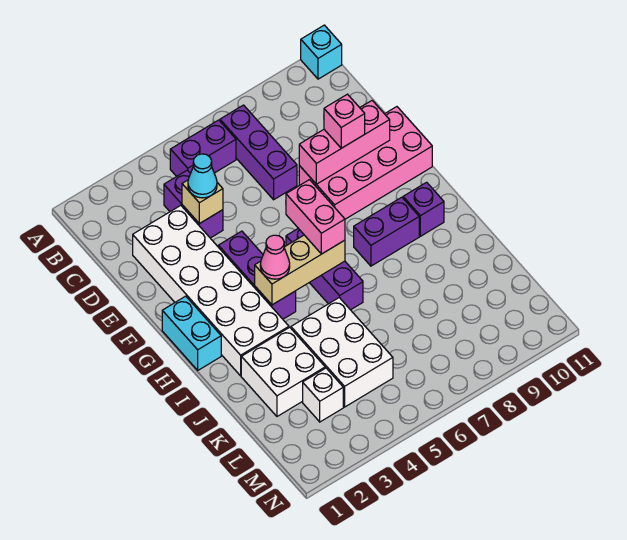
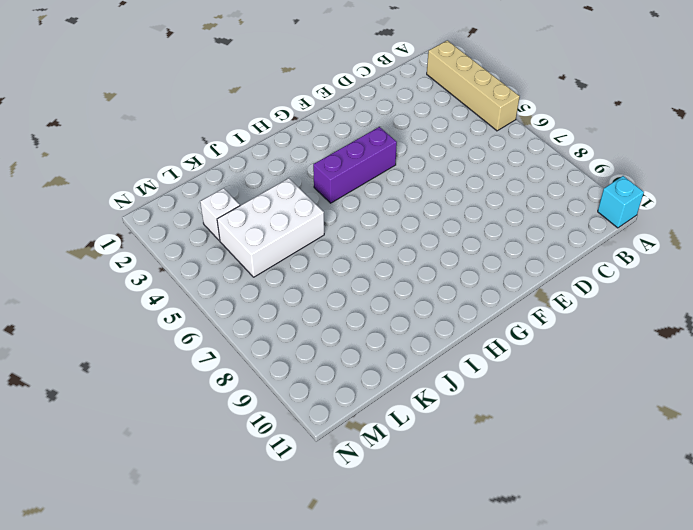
tan brick A2:A5 level 1 -> none
none -> purple brick B5:B6 level 1
none -> purple brick B7:D7 level 1
none -> purple brick C4:D4 level 1

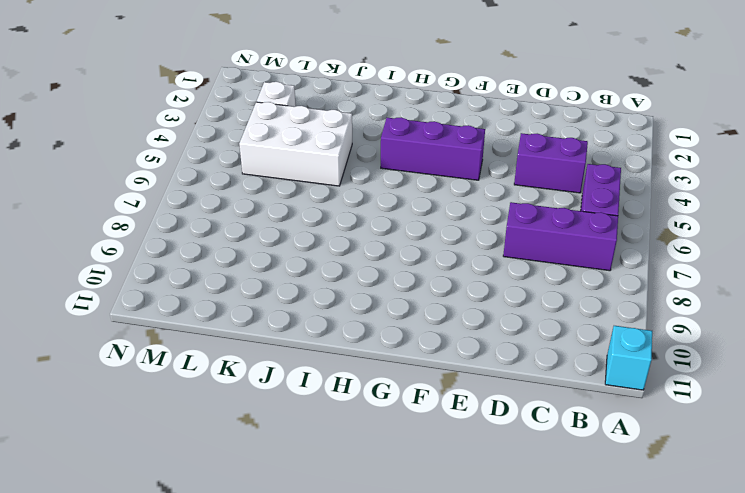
none -> white brick D2:I3 level 1
none -> pink brick E8:F11 level 1
none -> cyan brick G1:H1 level 1

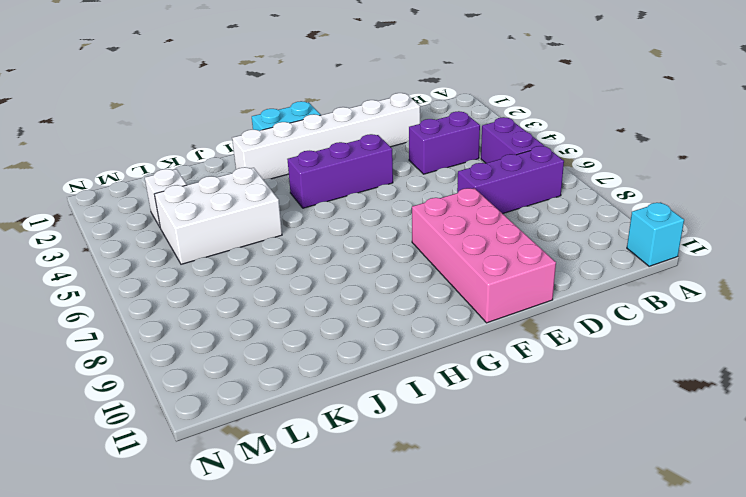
white brick D2:I2 level 1 -> white brick D2:I3 level 1
none -> purple brick G6:I6 level 1
none -> purple brick H8:H9 level 1
none -> purple brick H10 level 1

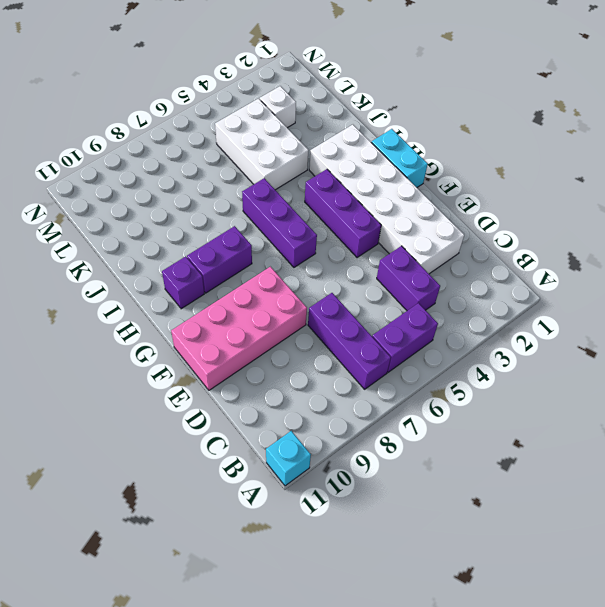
none -> white brick J2:K3 level 1
none -> tan brick D4 level 2
none -> pink brick E8:E10 level 2

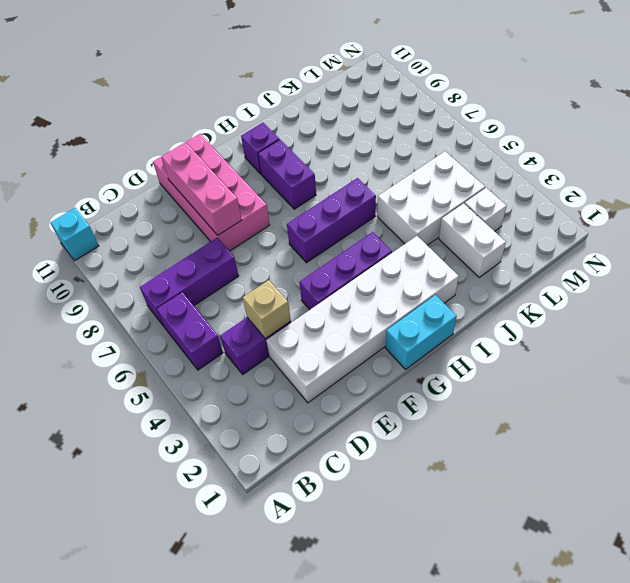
white brick K2:K3 level 1 -> white brick J2:K3 level 1
none -> tan brick H4:H6 level 2
none -> cyan cone D4 level 3
none -> pink brick E9 level 3

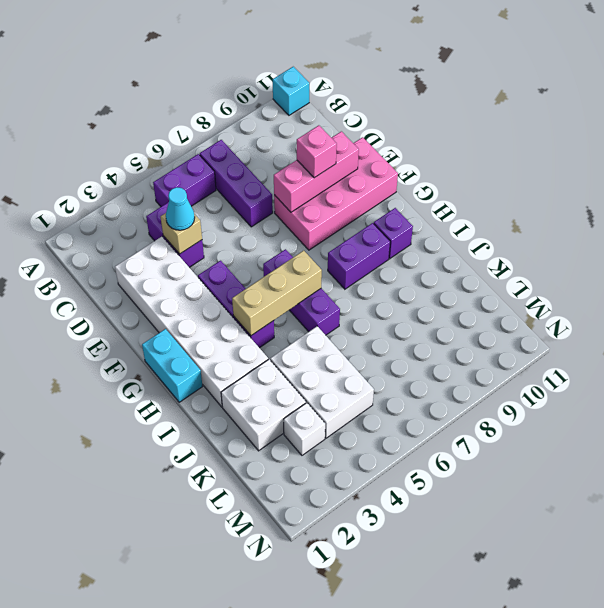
none -> pink brick G6:H6 level 3
none -> pink cone H4 level 3

